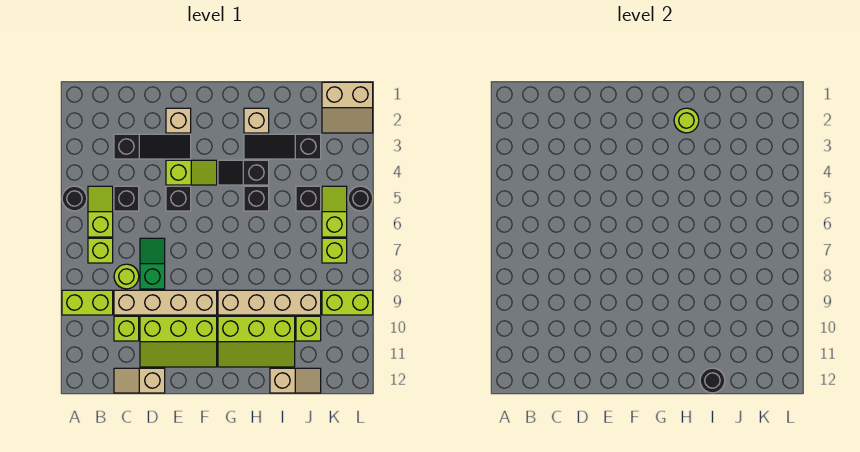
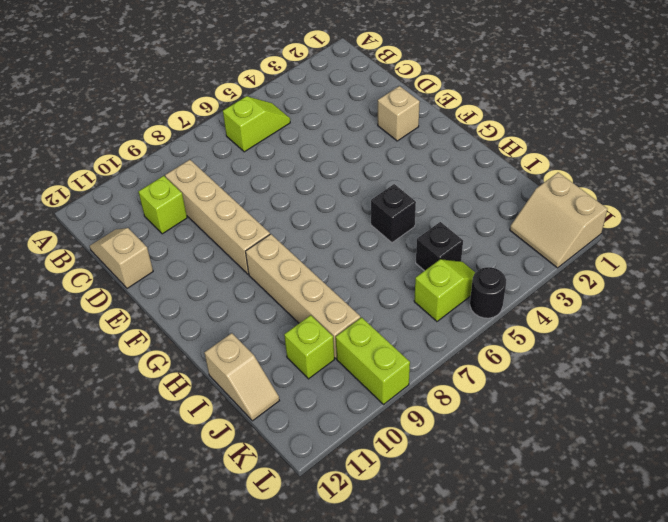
none -> black round brick A5 level 1
none -> lime brick A9:B9 level 1
none -> lime brick B7 level 1
none -> black slope C3:E3 level 1 top C

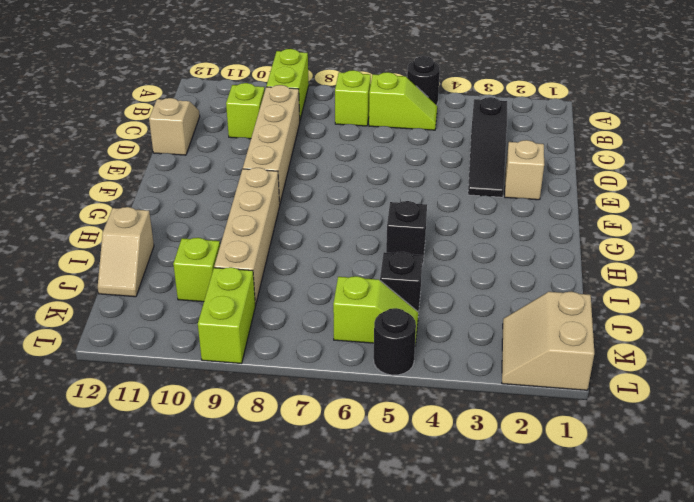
none -> black brick C5 level 1
none -> lime round brick C8 level 1
none -> green slope D7:D8 level 1 top 8
none -> lime slope D10:F11 level 1 top 10

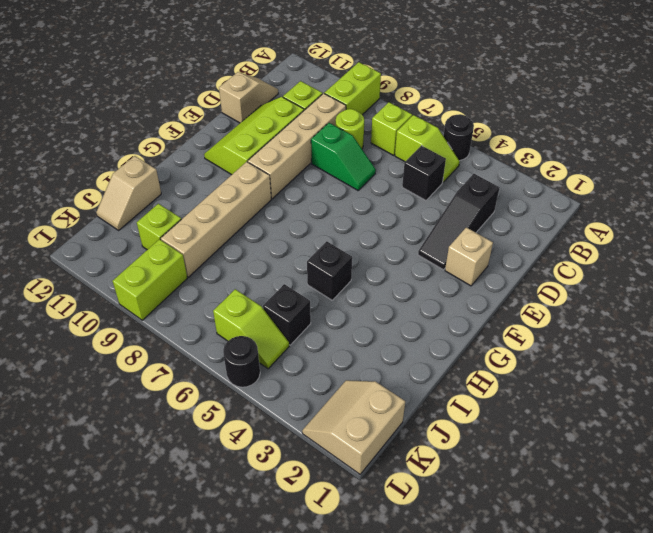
none -> lime slope E4:F4 level 1 top E
none -> black brick E5 level 1
none -> black slope G4:H4 level 1 top H
none -> lime slope G10:I11 level 1 top 10

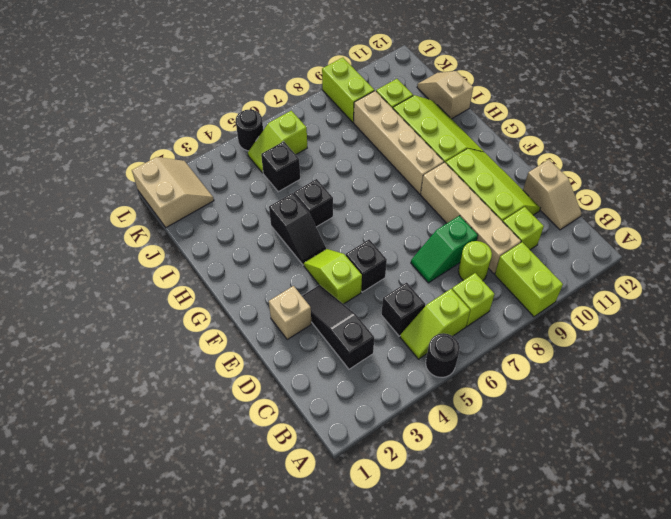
none -> tan brick H2 level 1
none -> black slope H3:J3 level 1 top J
none -> lime brick K7 level 1
none -> lime round brick H2 level 2

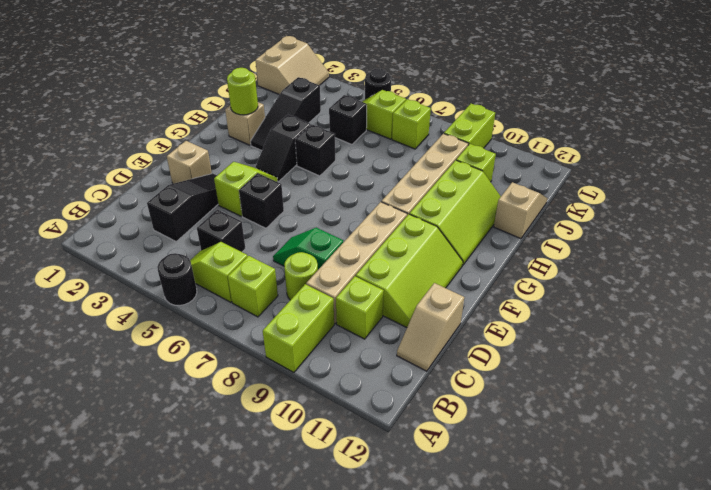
none -> black round brick I12 level 2

